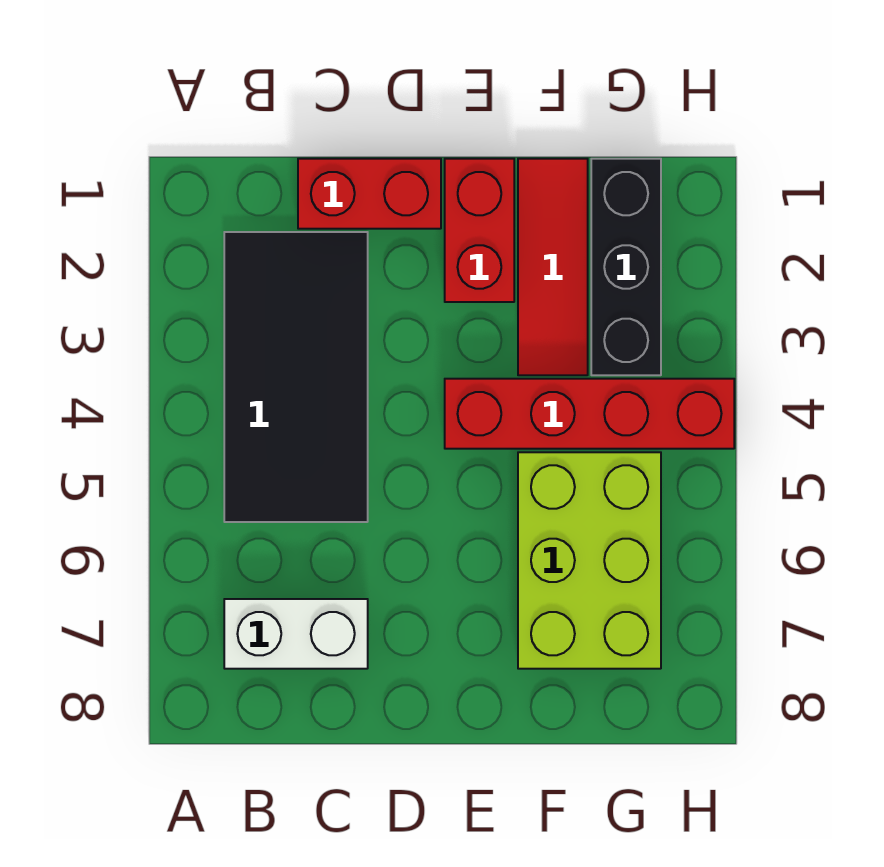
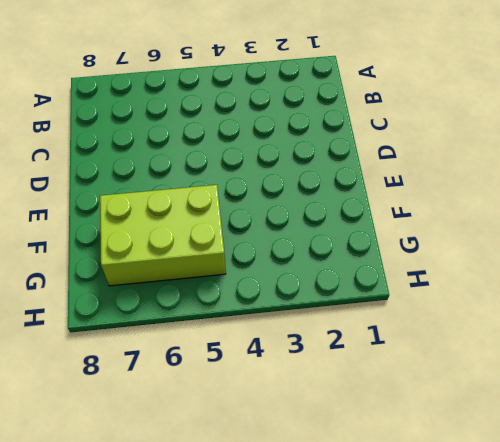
none -> black tile B2:C5 level 1
none -> white brick B7:C7 level 1

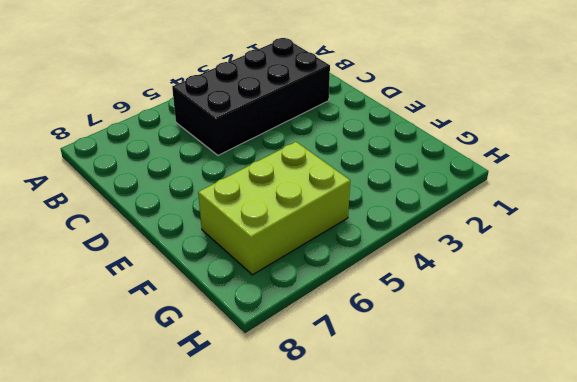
black brick B2:C5 level 1 -> black tile B2:C5 level 1
none -> white brick B7:C7 level 1
none -> red brick C1:D1 level 1

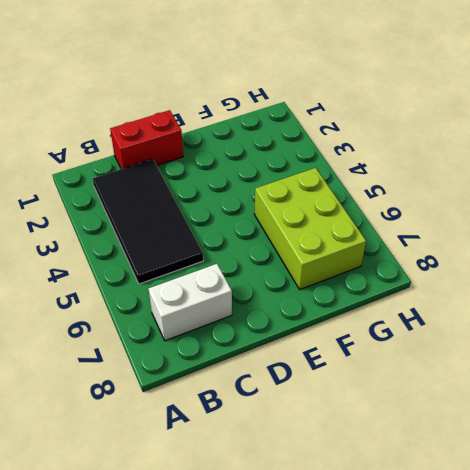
none -> red brick E1:E2 level 1
none -> red brick E4:H4 level 1

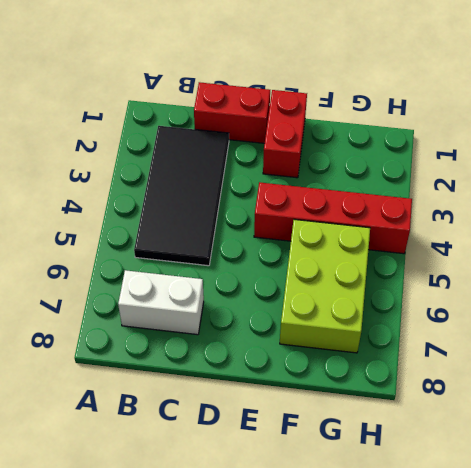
none -> red tile F1:F3 level 1
none -> black brick G1:G3 level 1

